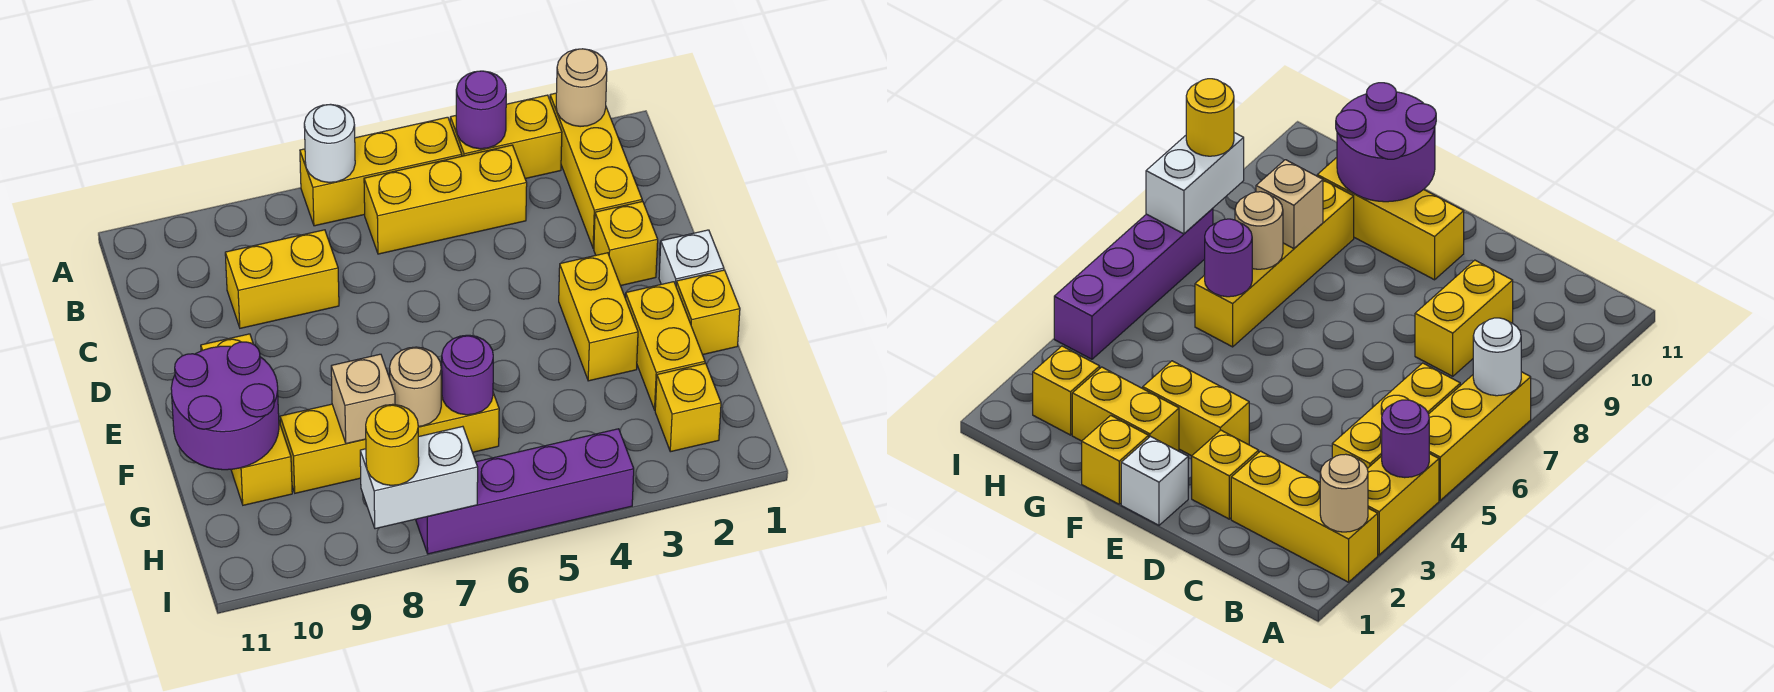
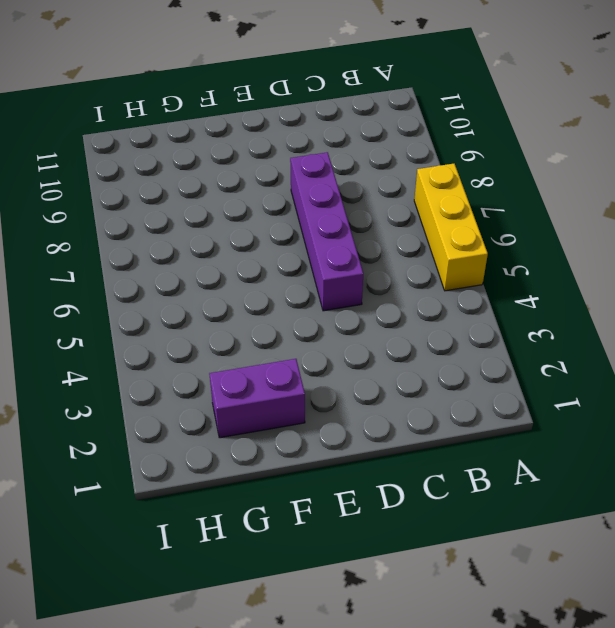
purple brick D5:D8 level 1 -> purple brick I4:I7 level 1
purple brick F2:G2 level 1 -> yellow brick F2:G2 level 1
none -> yellow brick A2:C2 level 1
none -> yellow brick A3:A4 level 1
none -> yellow brick B4:B6 level 1

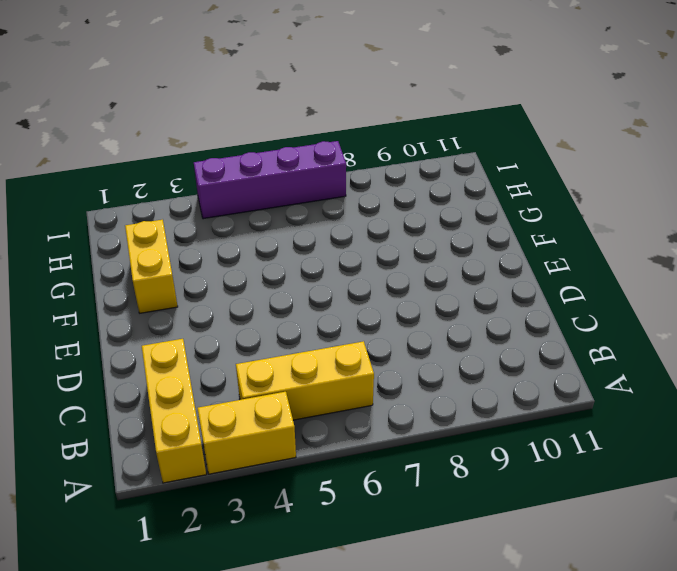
none -> yellow brick A5:A7 level 1
none -> yellow brick C8:C9 level 1
none -> yellow brick D2 level 1

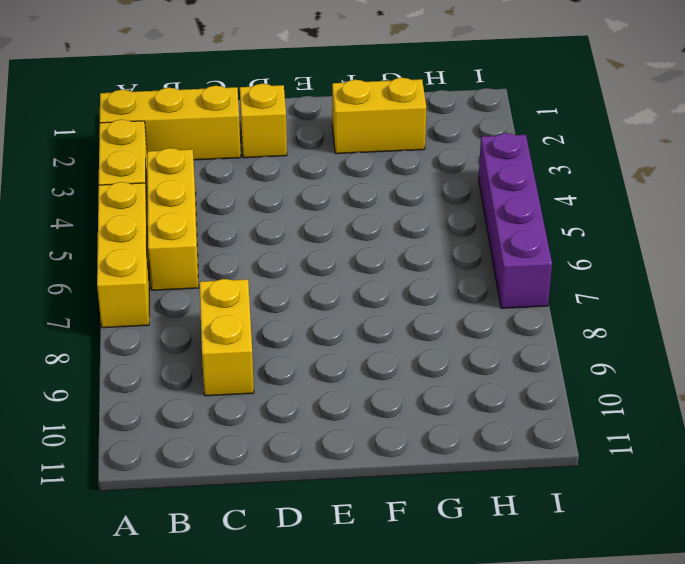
none -> white brick E1 level 1
none -> yellow brick E3:F3 level 1
none -> yellow brick E10:G10 level 1

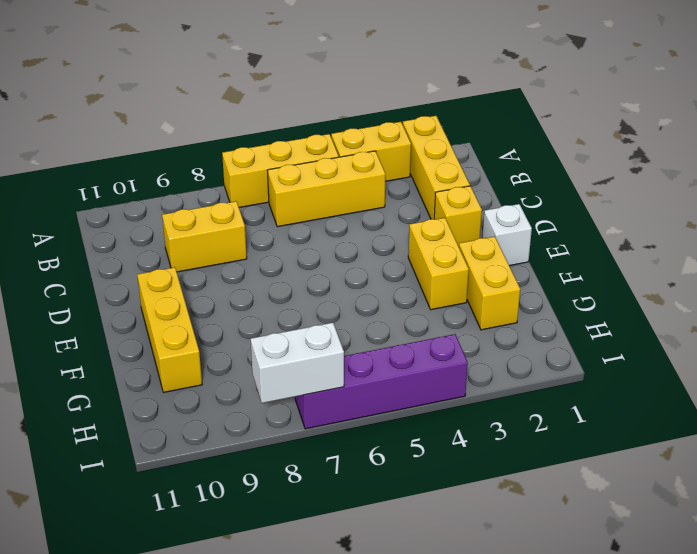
none -> yellow brick F1 level 1
none -> yellow brick G6:G9 level 1
none -> yellow brick H2 level 1

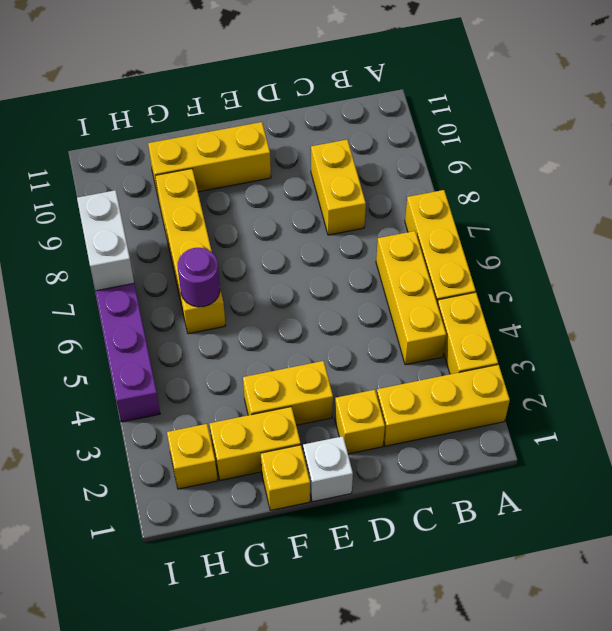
none -> tan round brick A2 level 2
none -> purple round brick A4 level 2
none -> white round brick A7 level 2

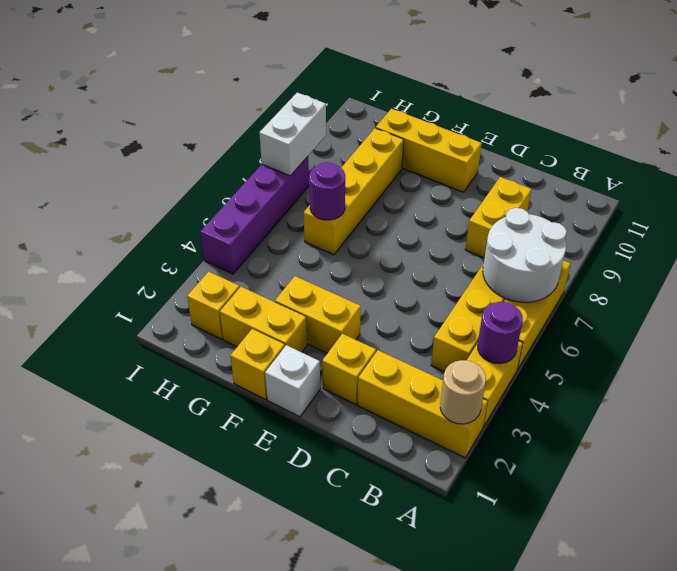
white round brick A6:B7 level 2 -> white round brick A7 level 2
none -> purple round brick F10:G11 level 2
none -> tan round brick G7 level 2
none -> tan brick G8 level 2

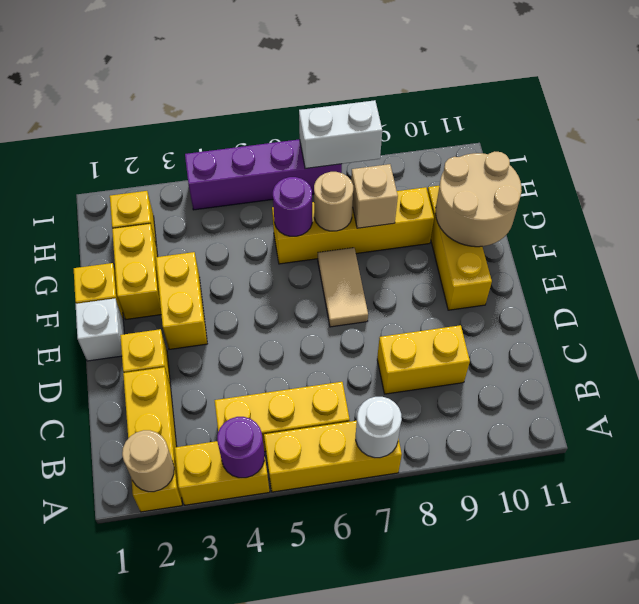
tan tile E7:F7 level 1 -> none
tan round brick F10:G11 level 2 -> purple round brick F10:G11 level 2
none -> yellow round brick I8 level 3

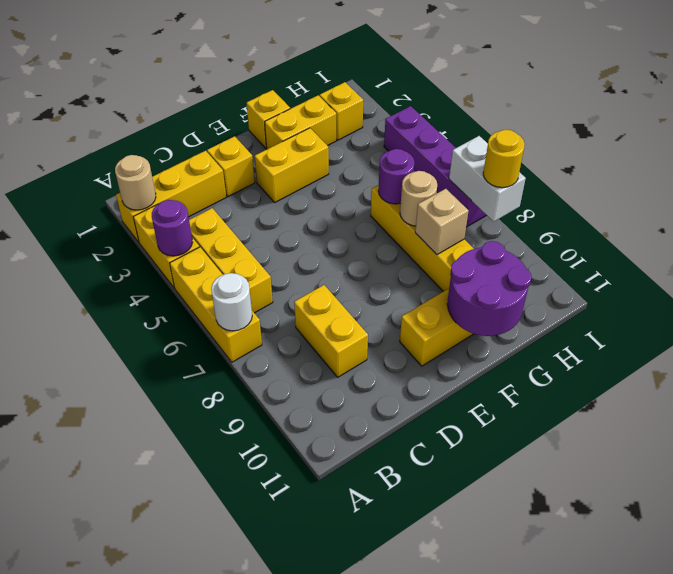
none -> white brick E1 level 1

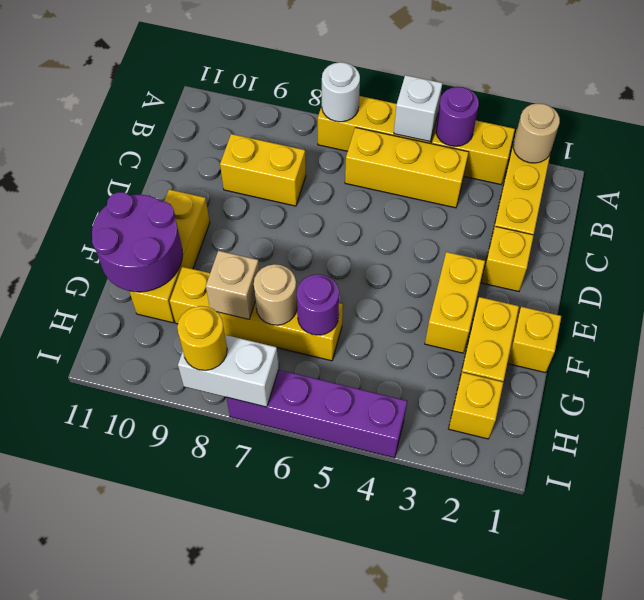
white brick A5 level 2 -> white brick E1 level 1

